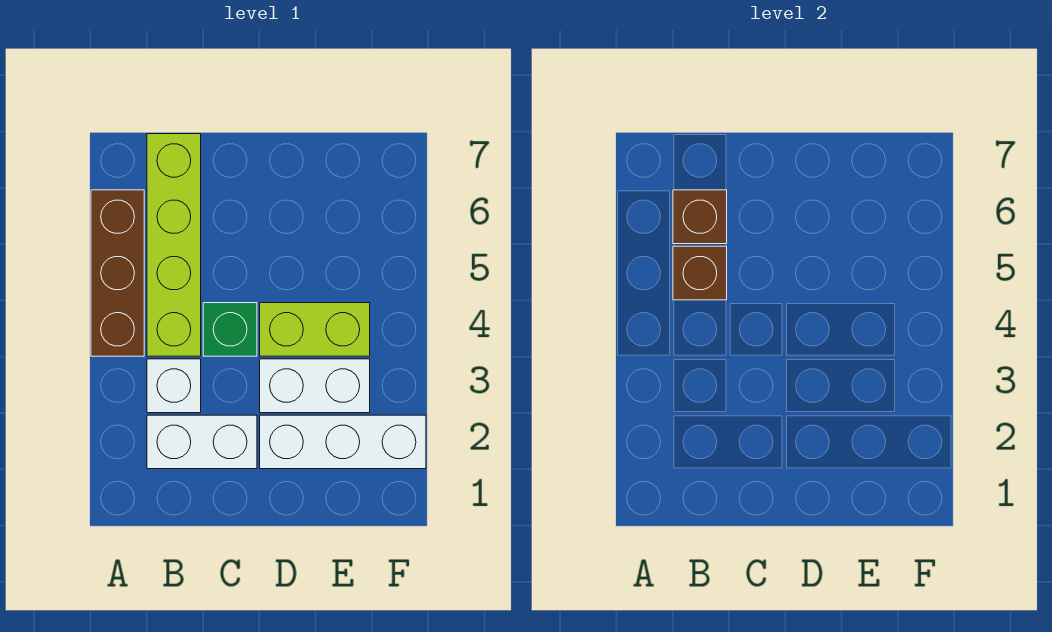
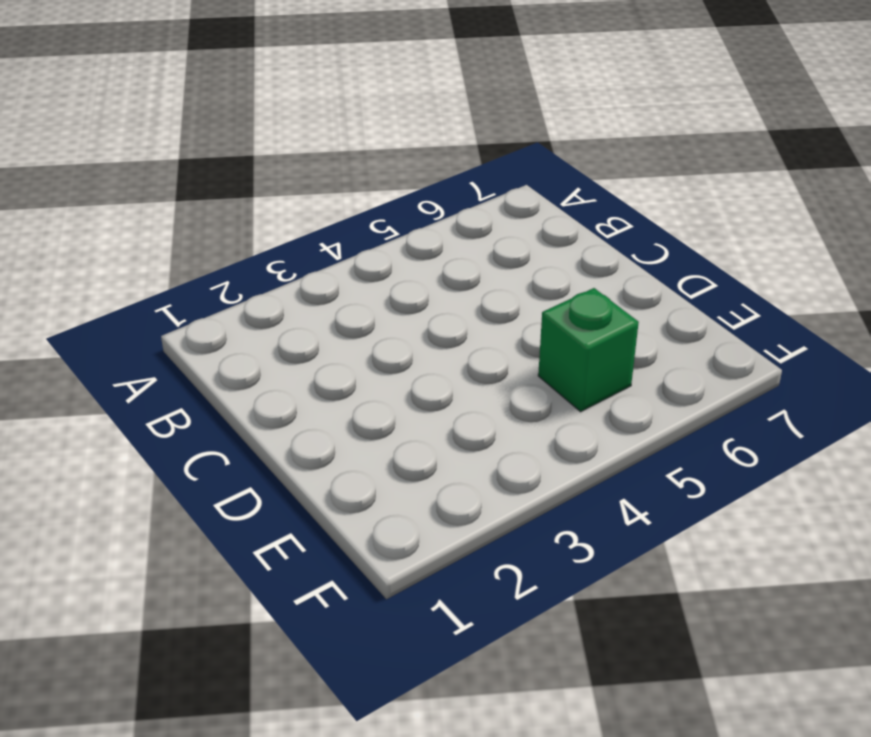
green brick E5 level 1 -> green brick C4 level 1
none -> brown brick A4:A6 level 1
none -> white brick B2:C2 level 1

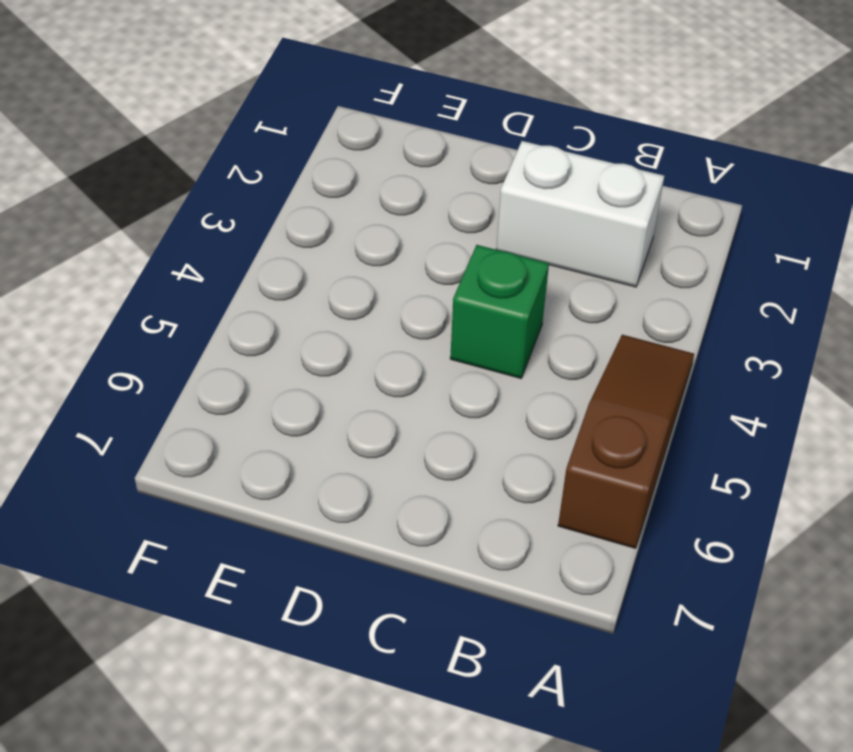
brown slope A4:A6 level 1 top 6 -> brown brick A4:A6 level 1
none -> white brick B3 level 1
none -> lime brick B4:B7 level 1

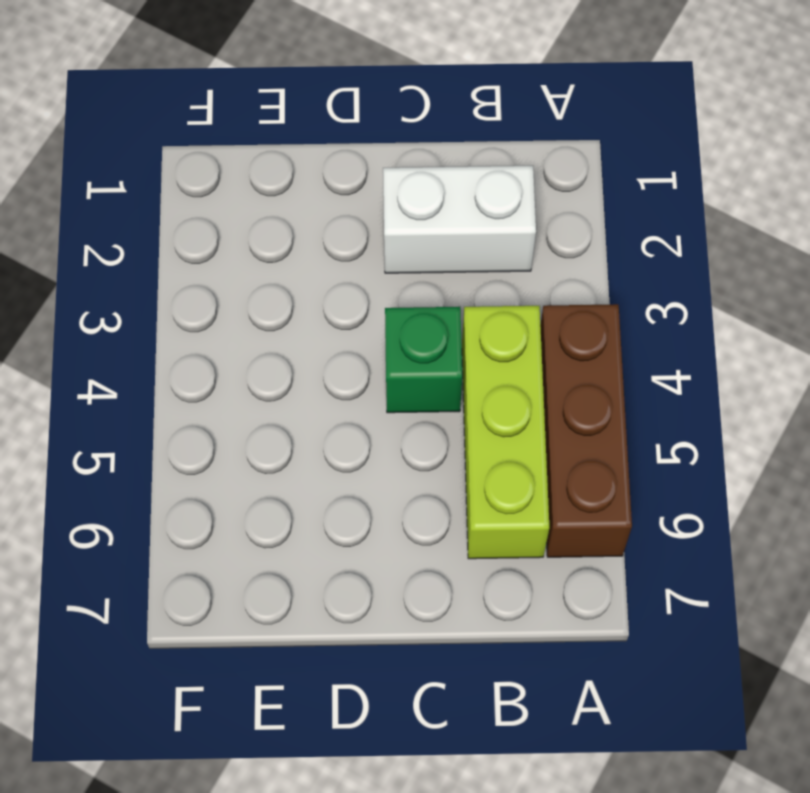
lime brick B4:B6 level 1 -> lime brick B4:B7 level 1
none -> white brick B3 level 1
none -> white brick D2:F2 level 1

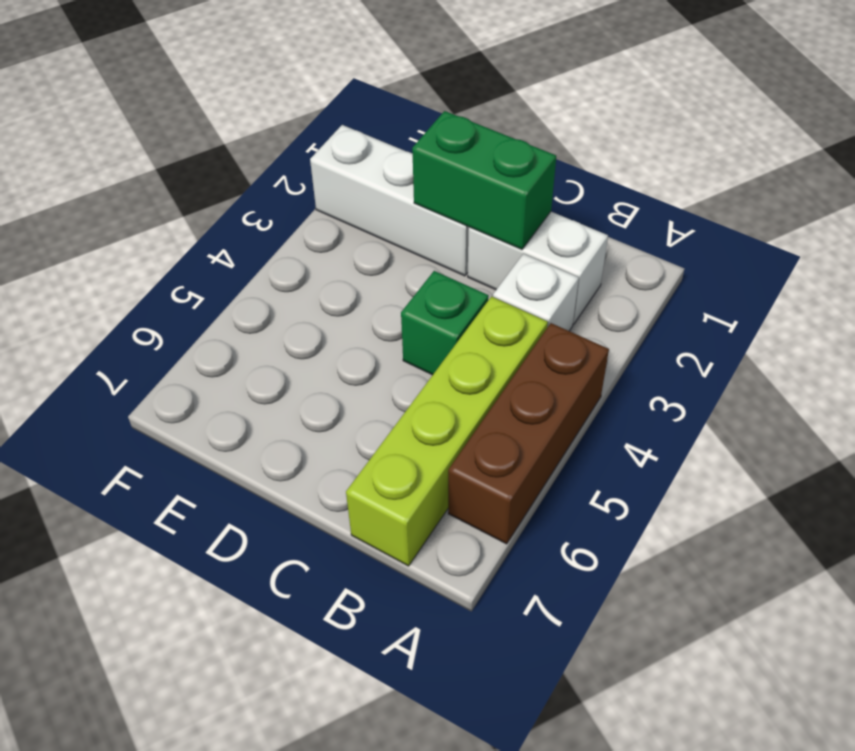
green brick C2:D2 level 2 -> none
none -> white brick D3:E3 level 1
none -> lime brick D4:E4 level 1

